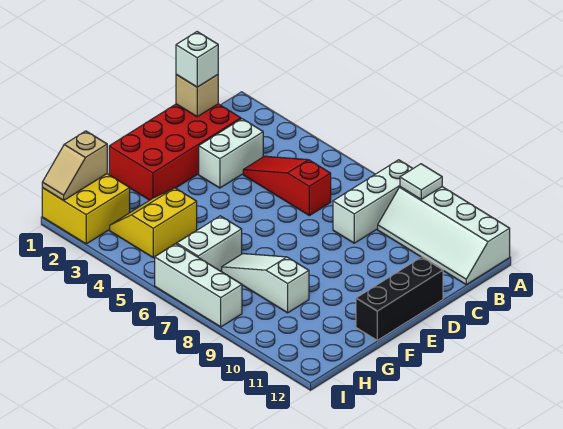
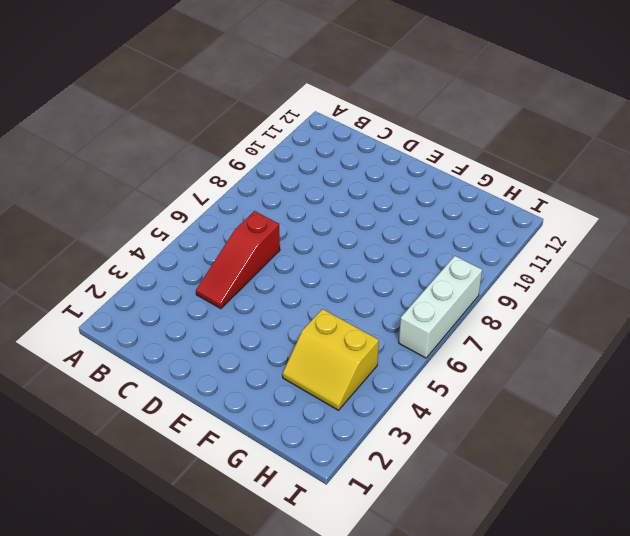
none -> white brick A8:C8 level 1
none -> white slope A9:B12 level 1 top A
none -> red brick C1:F2 level 1

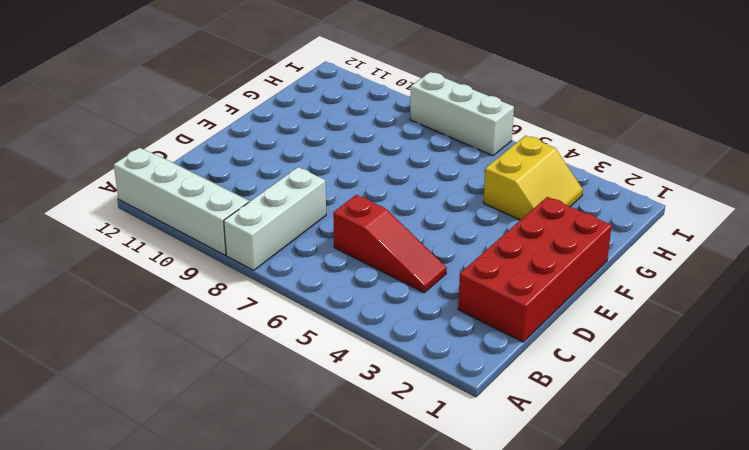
none -> white brick C3:D3 level 1
none -> black brick D12:F12 level 1
none -> white brick G6:H6 level 1

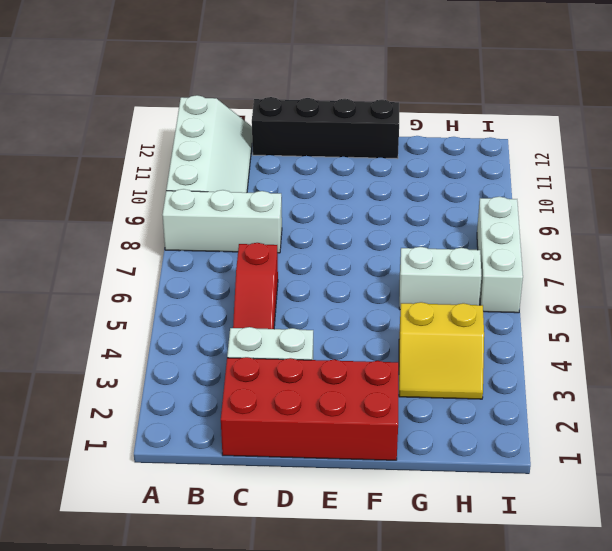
black brick C12:F12 level 1 -> black brick D12:F12 level 1
none -> white slope G7:G9 level 1 top 9
none -> yellow brick H1:I2 level 1
none -> white tile A9 level 2

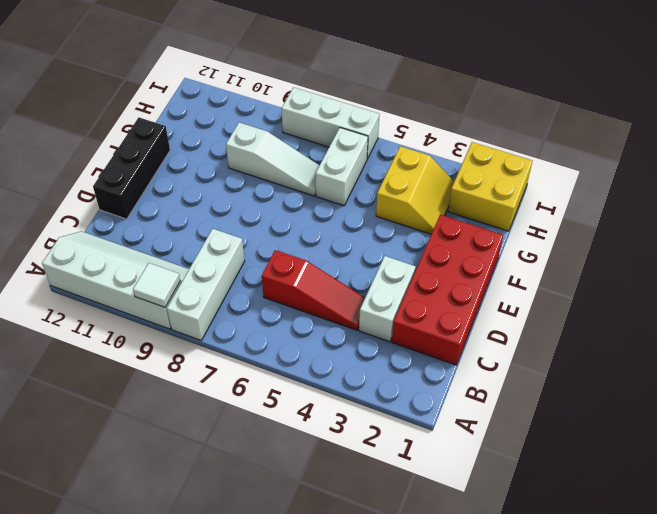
none -> tan brick C1 level 2
none -> tan slope H1:I1 level 2 top H
none -> white brick C1 level 3

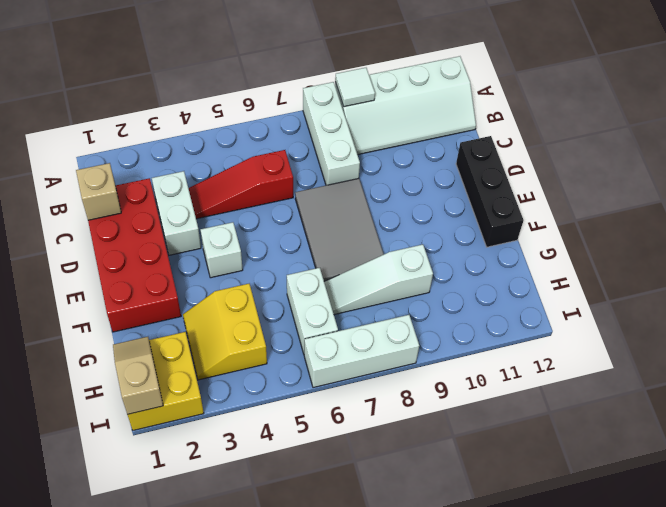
grey tile D7:F8 level 1 -> none
white brick E4 level 1 -> white brick C1 level 3
tan slope H1:I1 level 2 top I -> tan slope H1:I1 level 2 top H

